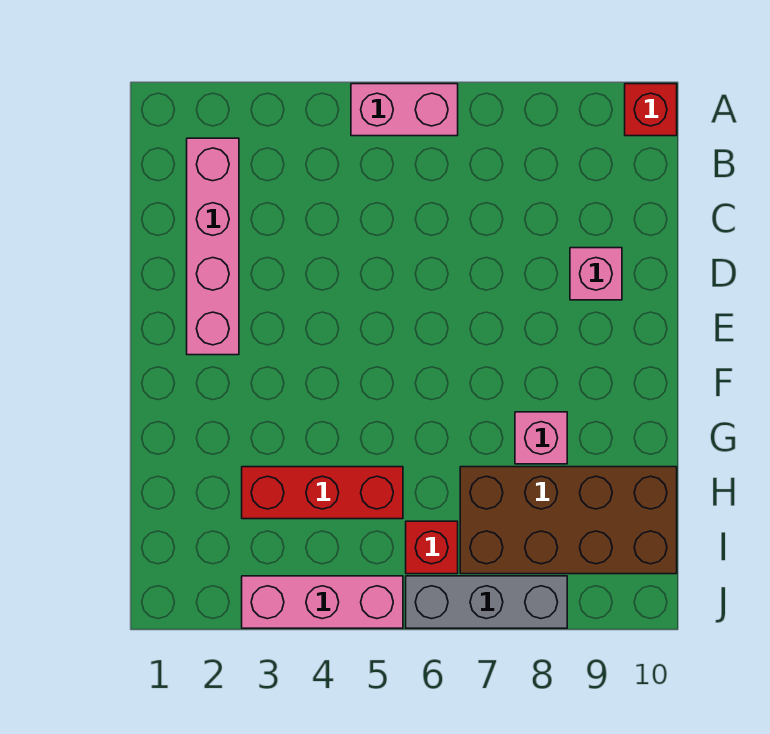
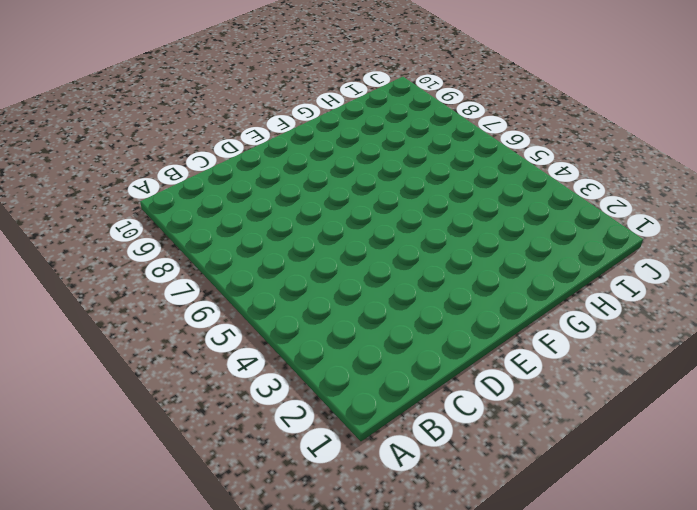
none -> pink brick A5:A6 level 1
none -> red brick A10 level 1

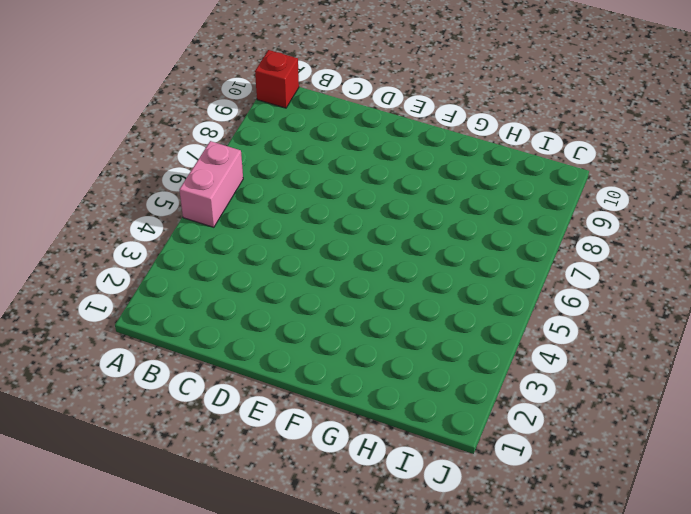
none -> pink brick B2:E2 level 1
none -> pink brick D9 level 1

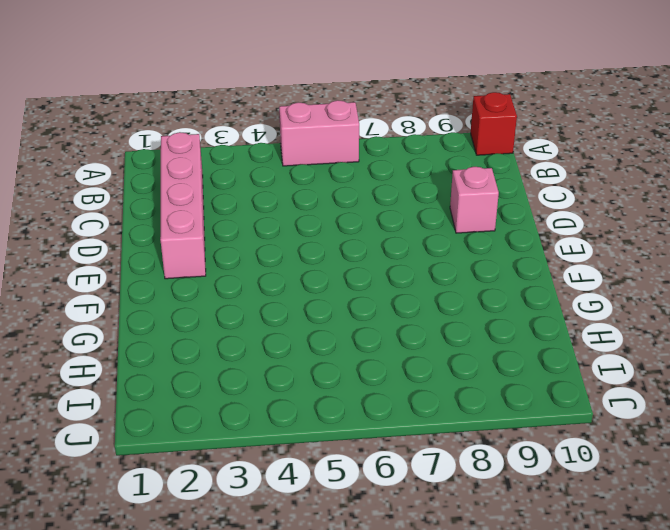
none -> pink brick G8 level 1
none -> red brick H3:H5 level 1

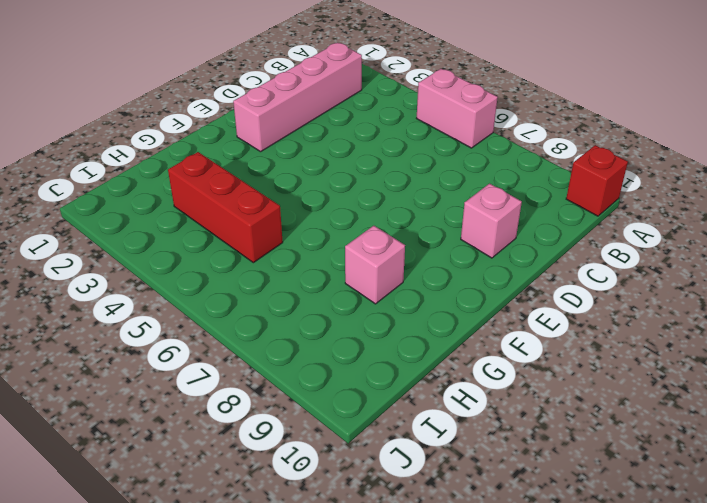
none -> brown brick H7:I10 level 1
none -> red brick I6 level 1

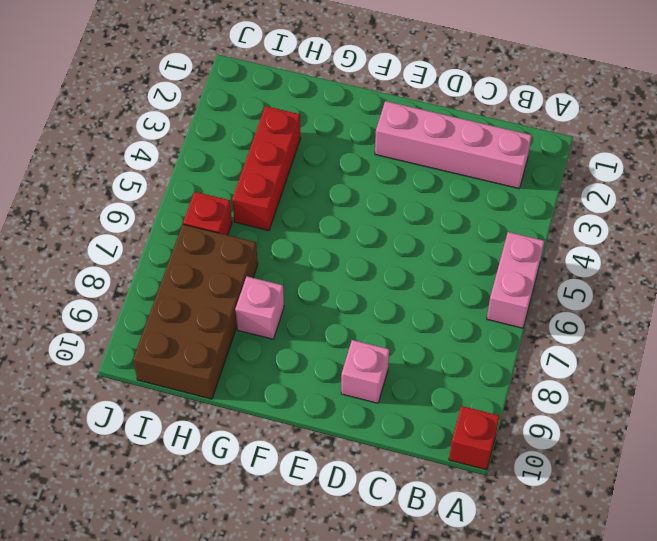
none -> pink brick J3:J5 level 1
none -> grey brick J6:J8 level 1

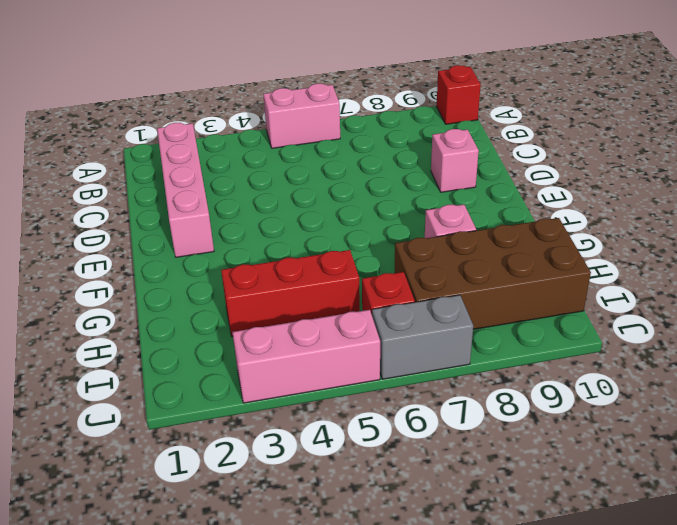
grey brick J6:J7 level 1 -> grey brick J6:J8 level 1

